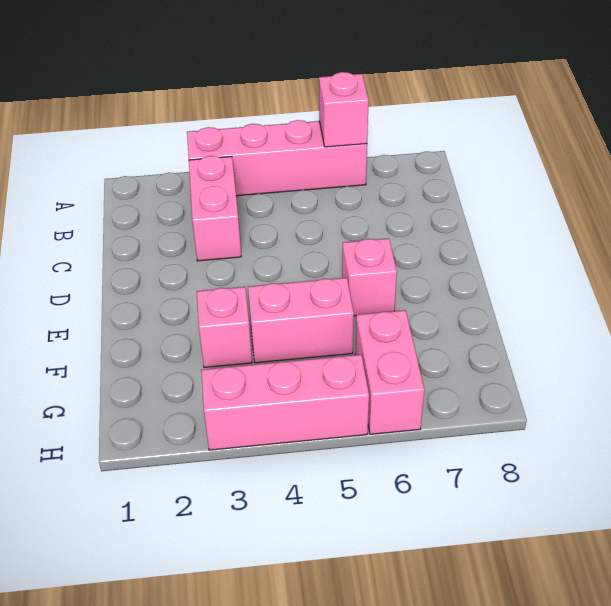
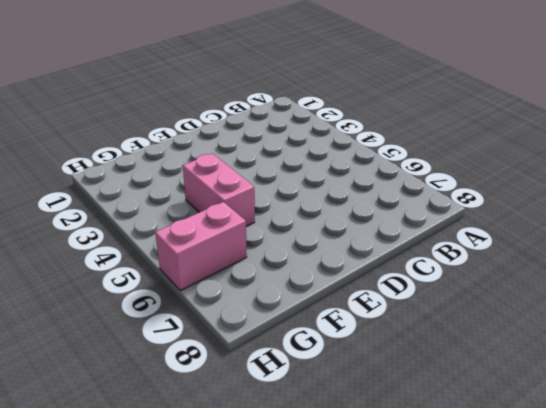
none -> pink brick A3:A6 level 1
none -> pink brick B3:C3 level 1

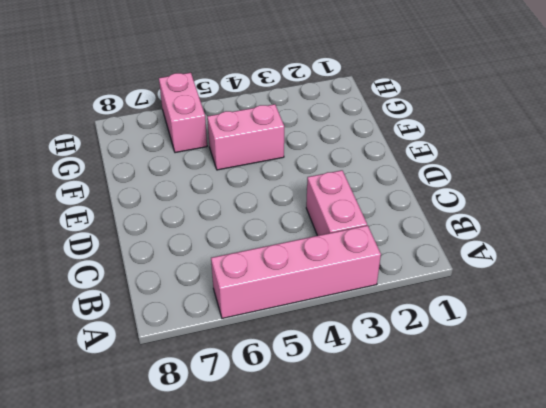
none -> pink brick E6 level 1
none -> pink brick F3 level 1

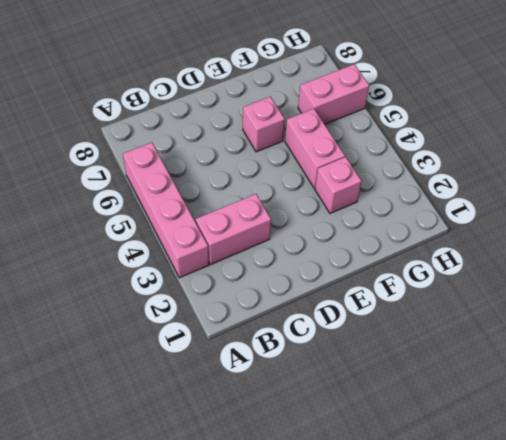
none -> pink brick H3:H5 level 1
none -> pink brick A6 level 2

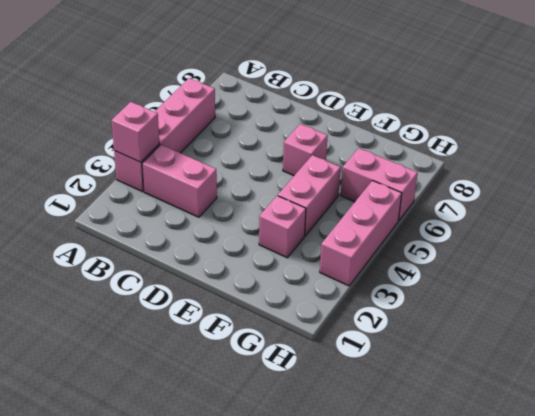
pink brick A3 level 2 -> pink brick A6 level 2

